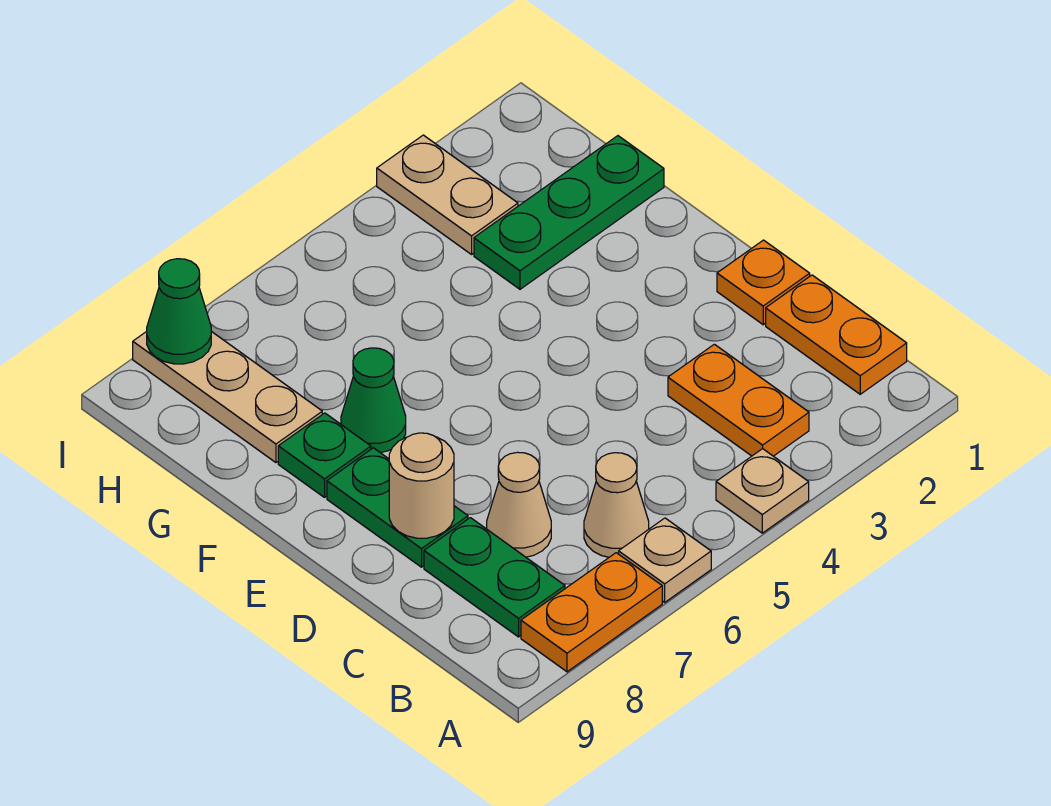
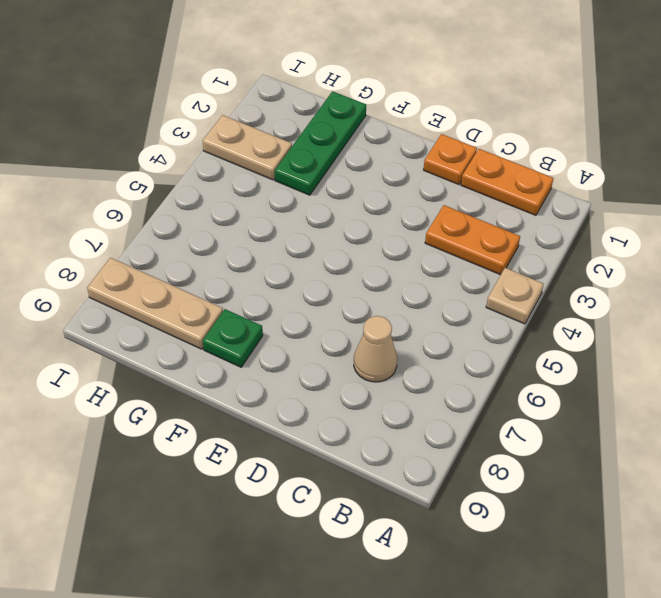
none -> tan plate A6 level 1
none -> orange plate A7:A8 level 1
none -> tan cone B6 level 1

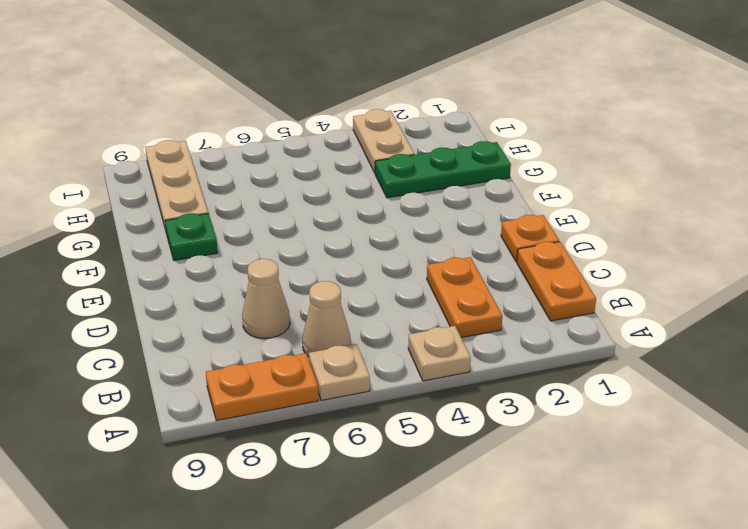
none -> green plate B8:C8 level 1
none -> green plate D8:E8 level 1
none -> green cone F7 level 1

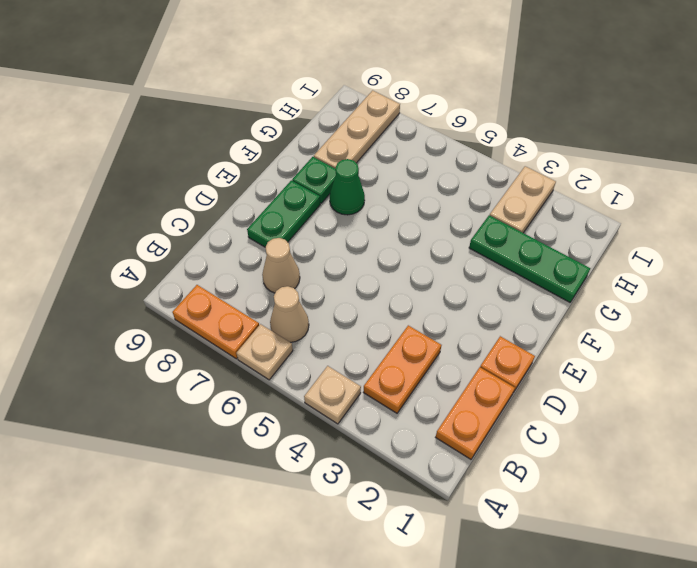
none -> green plate B8:C8 level 1
none -> tan round brick D8 level 2
none -> green cone I8 level 2

